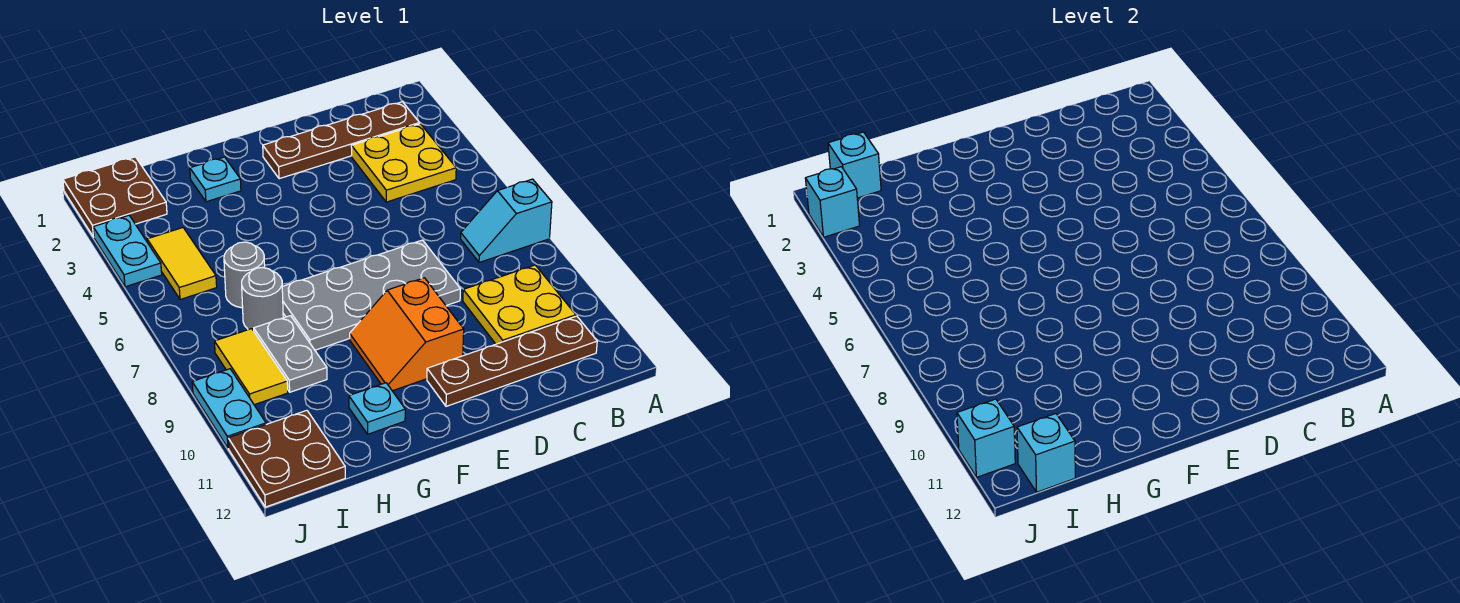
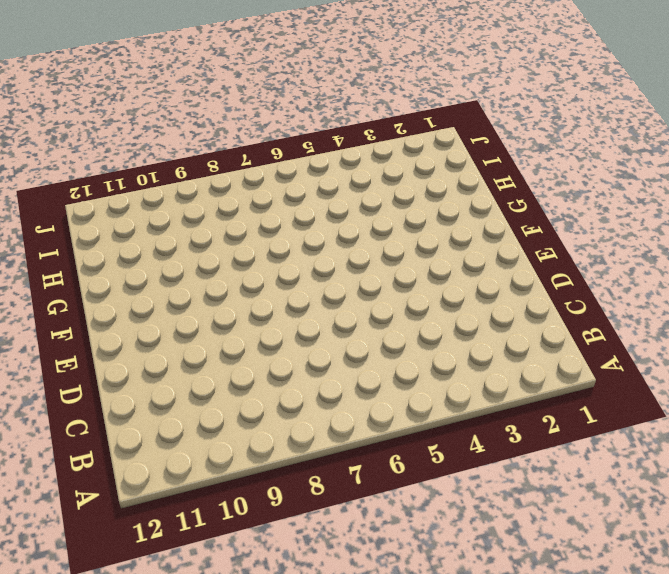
none -> cyan slope A7:B7 level 1 top A
none -> brown plate B2:E2 level 1
none -> yellow plate B3:C4 level 1

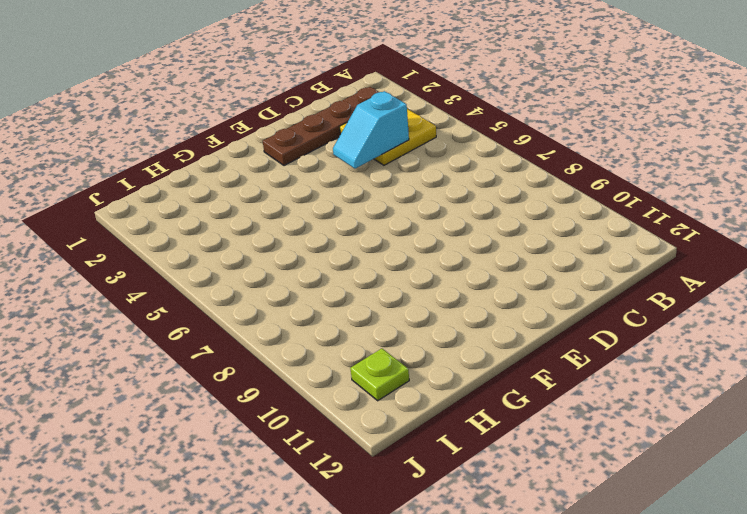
cyan slope C4:D4 level 2 top C -> cyan slope A7:B7 level 1 top A
lime plate I11 level 1 -> brown plate I11:J12 level 1
none -> yellow plate B9:C10 level 1
none -> brown plate B11:E11 level 1
none -> grey plate D7:G8 level 1

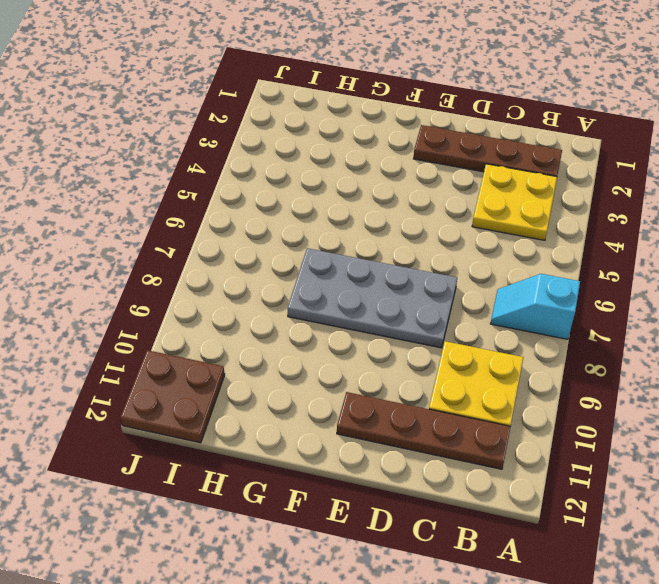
none -> orange slope E9:F10 level 1 top E
none -> cyan plate G2 level 1
none -> cyan plate G11 level 1

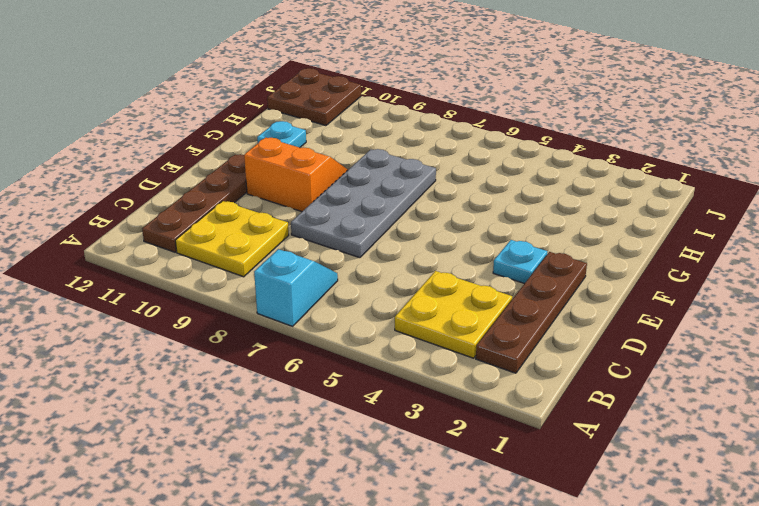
cyan plate E3 level 1 -> cyan plate G2 level 1
none -> grey round brick H6 level 1
none -> grey round brick H7 level 1
none -> grey plate H8:H9 level 1

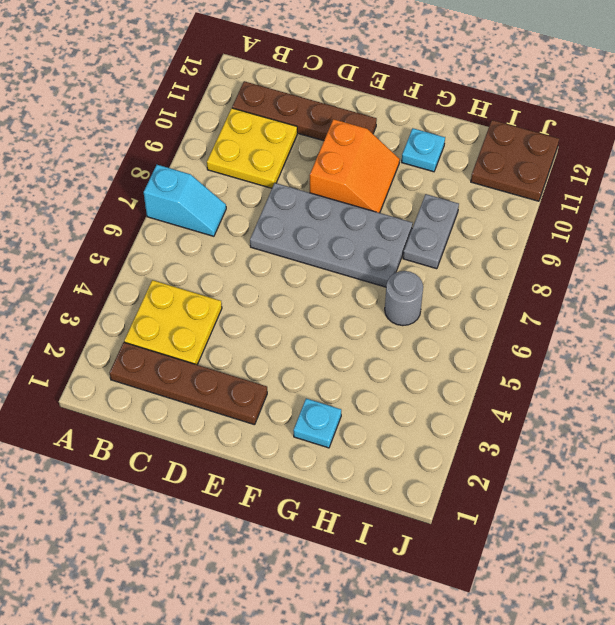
none -> grey round brick H7 level 1
none -> brown plate I1:J2 level 1
none -> yellow tile I4:I5 level 1

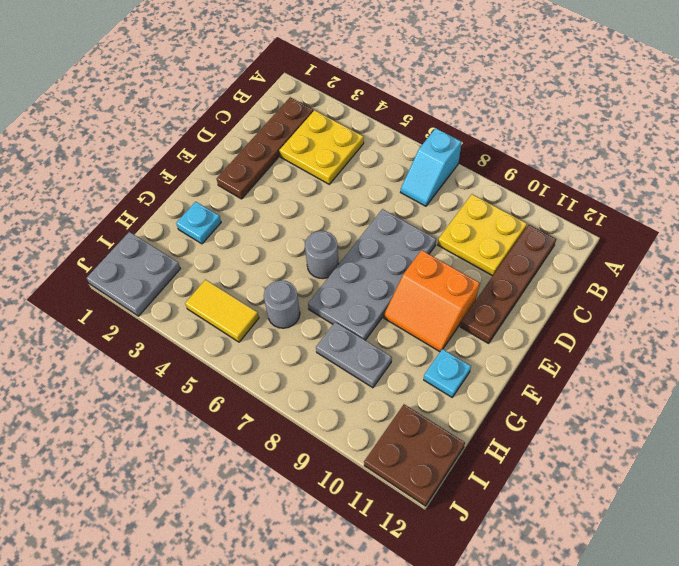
grey round brick F6 level 1 -> grey round brick H7 level 1
grey plate I1:J2 level 1 -> brown plate I1:J2 level 1
none -> yellow tile I8:I9 level 1
none -> cyan plate J3:J4 level 1
none -> cyan plate J9:J10 level 1

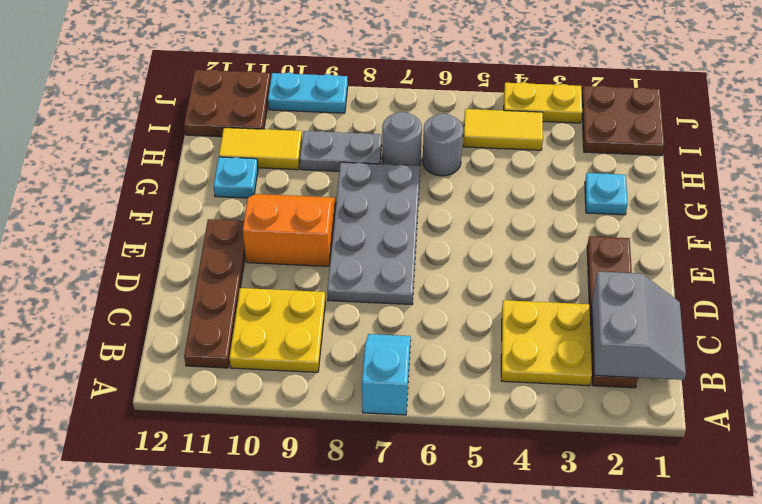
grey slope B1:C2 level 2 top 2 -> none
yellow tile H10:H11 level 1 -> yellow tile I8:I9 level 1
yellow plate J3:J4 level 1 -> cyan plate J3:J4 level 1
none -> cyan brick I1 level 2
none -> cyan brick I12 level 2
none -> cyan brick J2 level 2

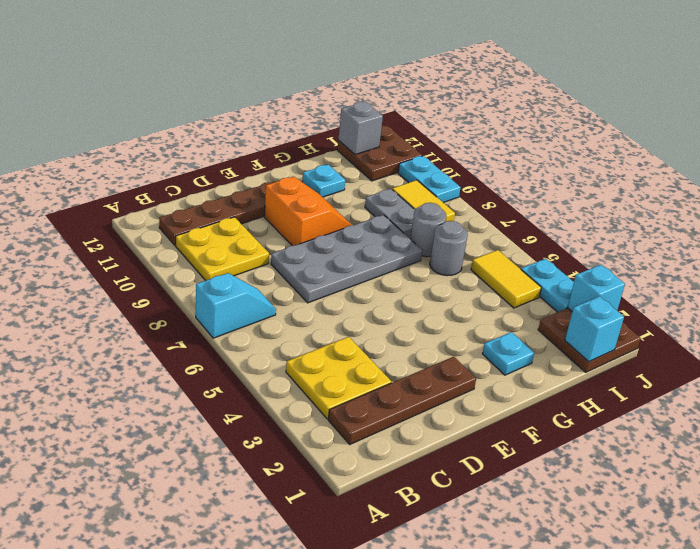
grey brick I12 level 2 -> cyan brick I12 level 2
none -> cyan brick J11 level 2

